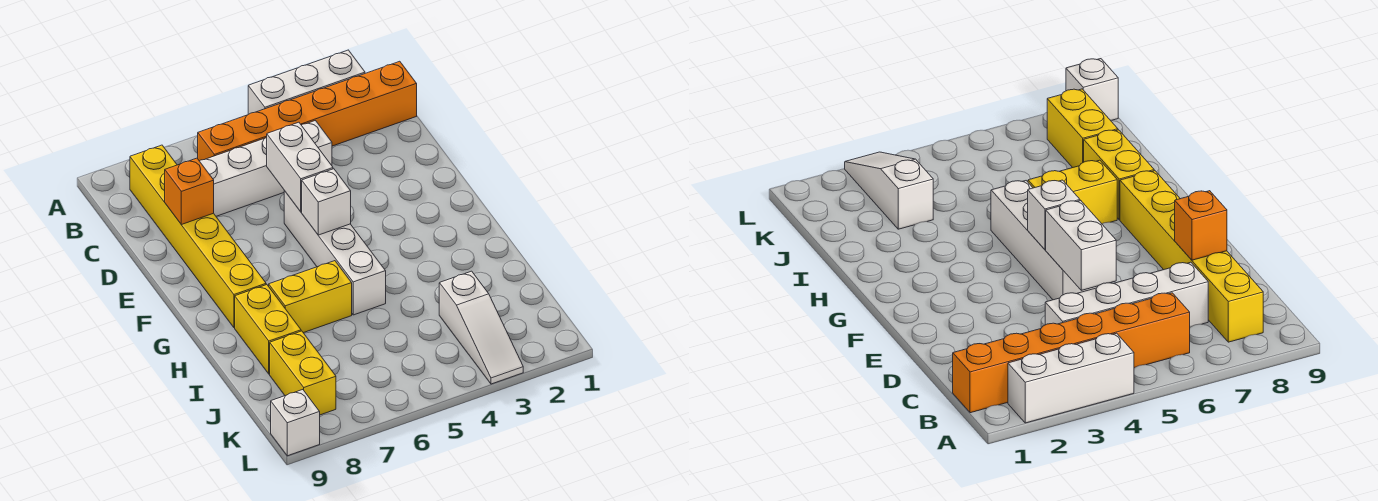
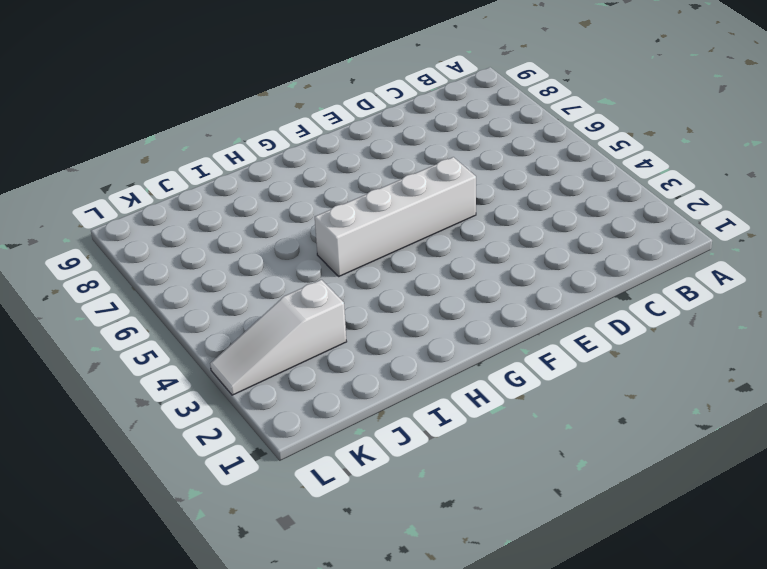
none -> white brick A2:A4 level 1
none -> orange brick B1:B6 level 1
none -> yellow brick B8:G8 level 1

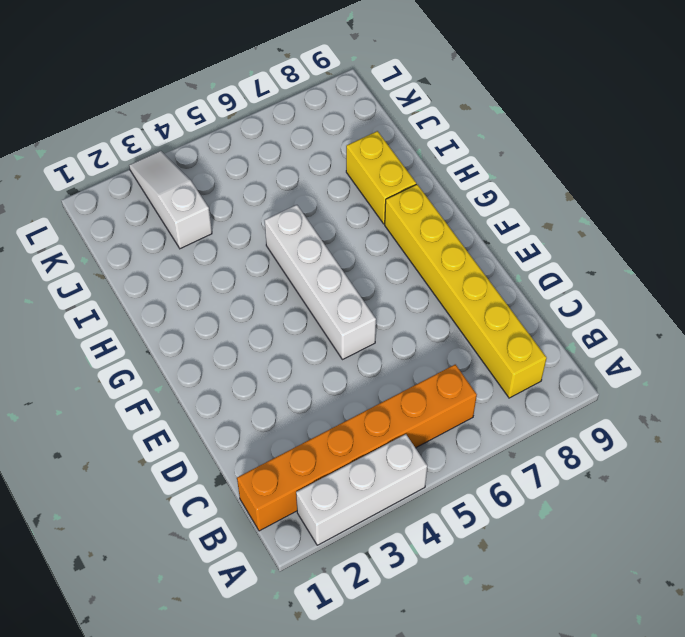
none -> white brick C4:C7 level 1
none -> yellow brick H6:H7 level 1
none -> yellow brick J8:K8 level 1

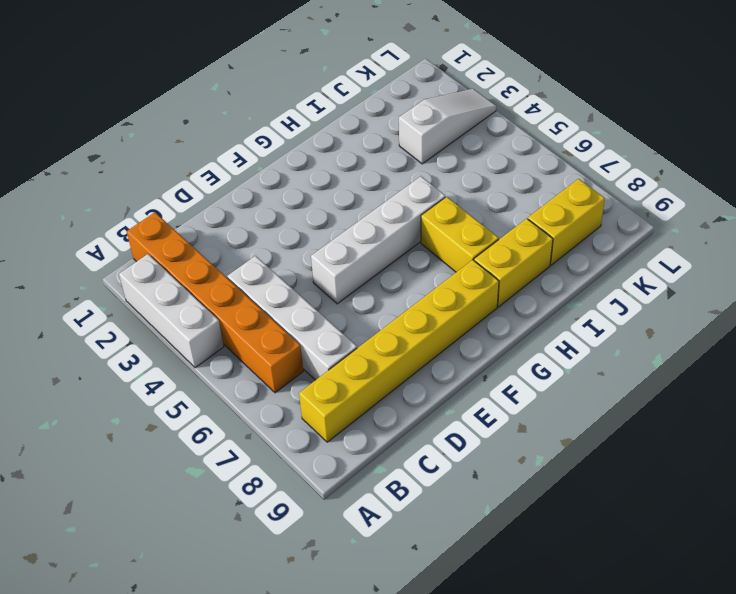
none -> white brick L9 level 1
none -> white brick D5:E5 level 2
none -> orange brick D8 level 2

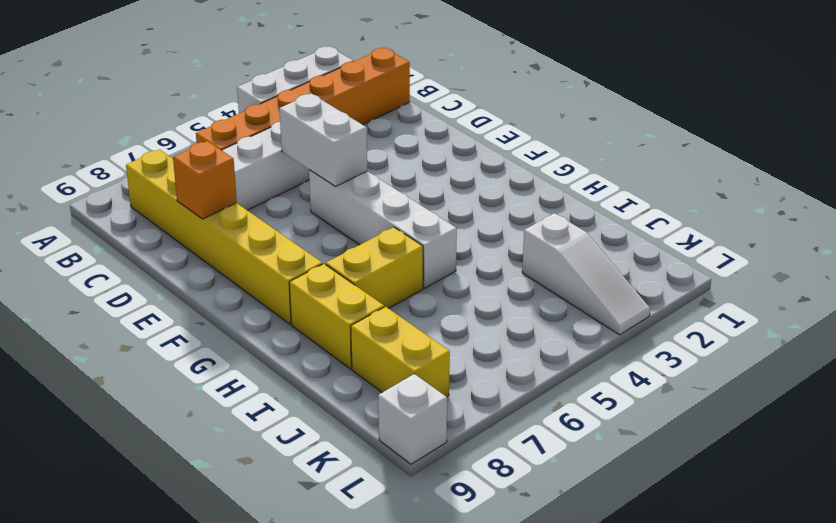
none -> white brick F5 level 2

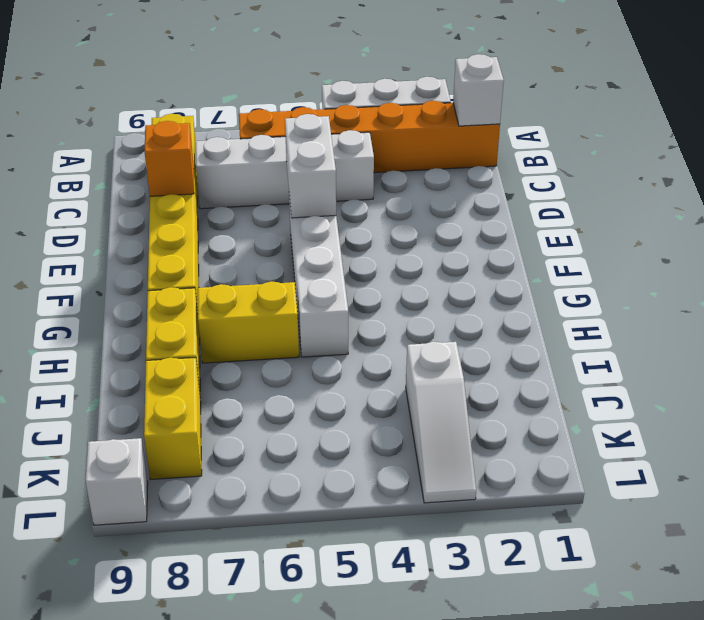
white brick B1 level 2 -> white brick F5 level 2

